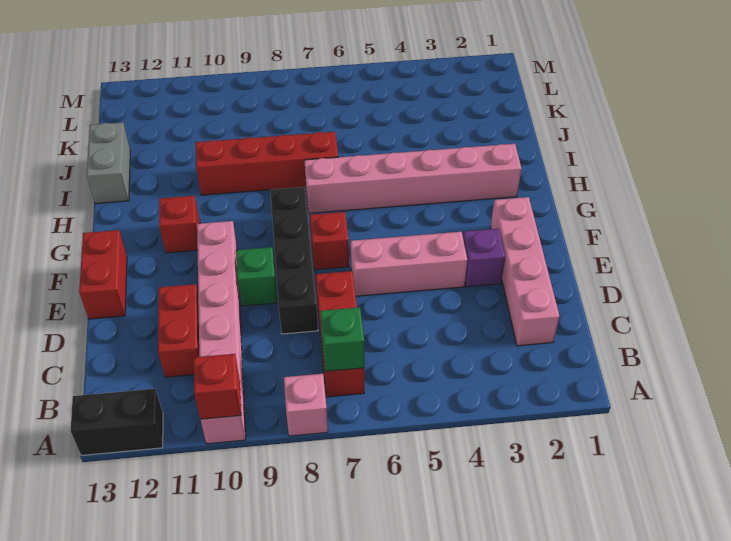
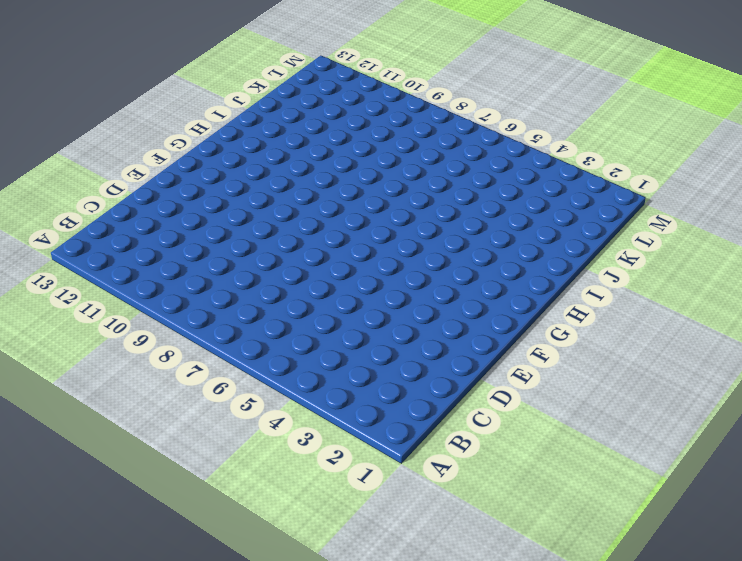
none -> pink brick A8 level 1
none -> pink brick A10:F10 level 1
none -> black brick A12:A13 level 1

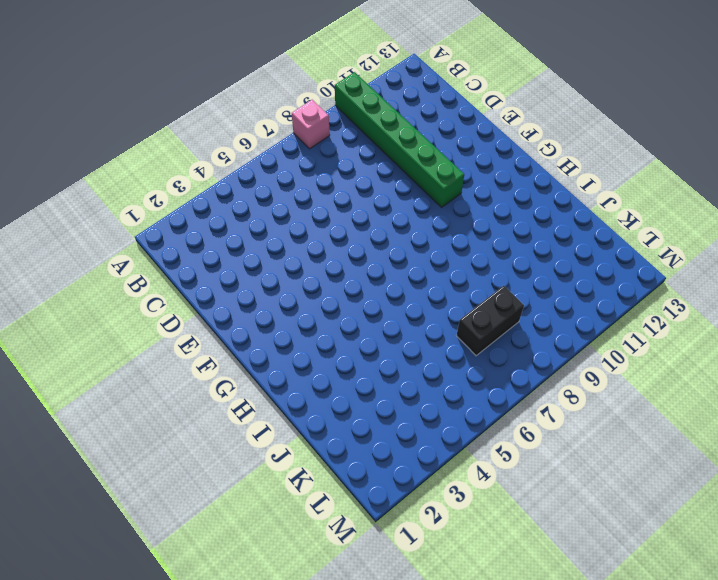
green brick A10:F10 level 1 -> pink brick A10:F10 level 1
black brick K7:K8 level 1 -> black brick A12:A13 level 1
none -> red brick B7:D7 level 1
none -> pink brick C2:F2 level 1
none -> red brick C11:D11 level 1

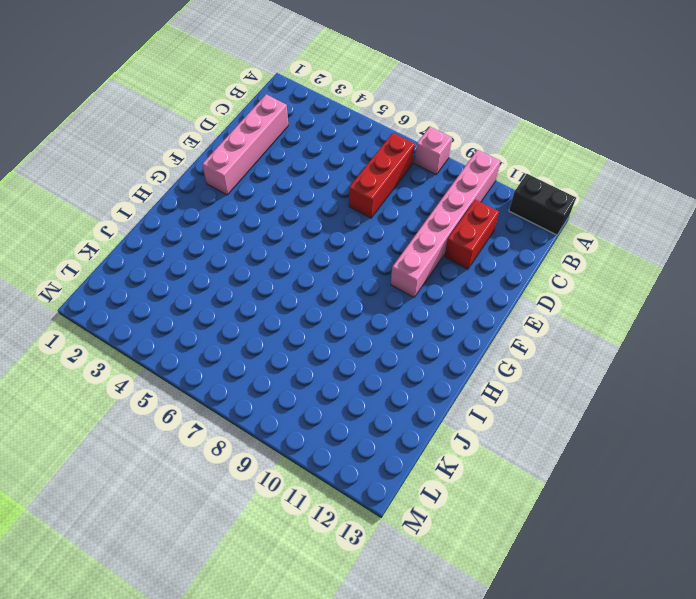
none -> black brick D8:G8 level 1
none -> purple brick E3 level 1
none -> pink brick E4:E6 level 1

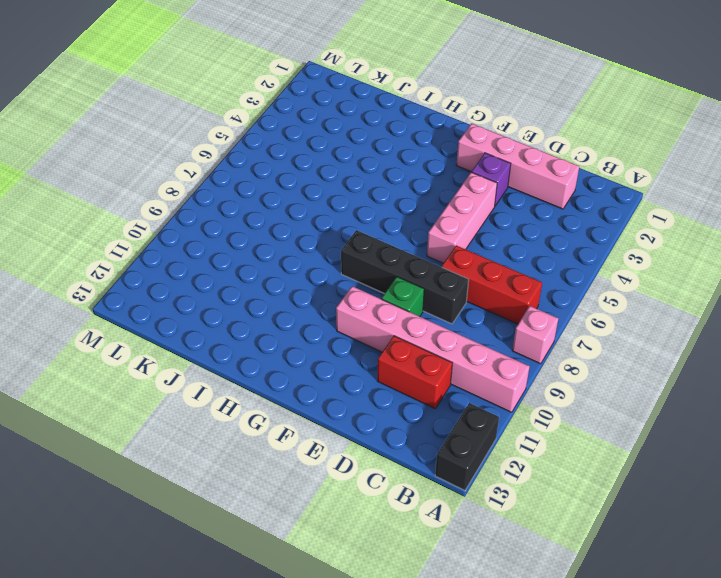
none -> red brick E13:F13 level 1
none -> red brick F7 level 1
none -> red brick G11 level 1

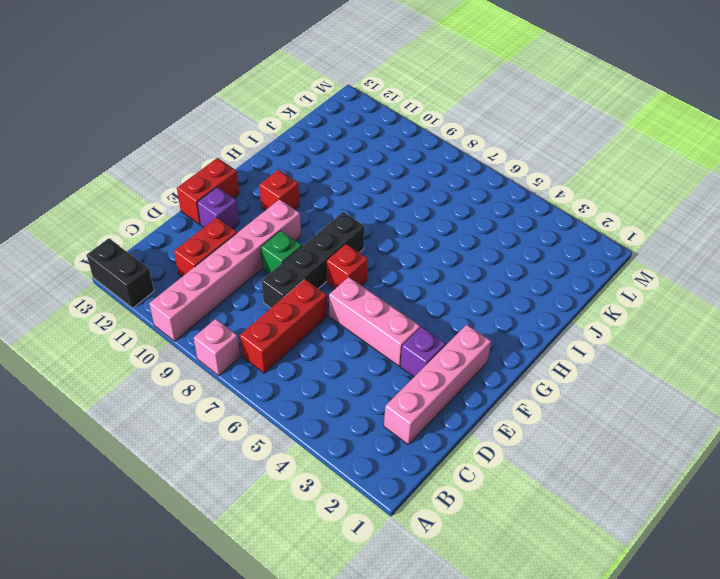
purple brick E12 level 1 -> none
none -> pink brick H2:H7 level 1
none -> red brick I7:I10 level 1
none -> grey brick I13:J13 level 1

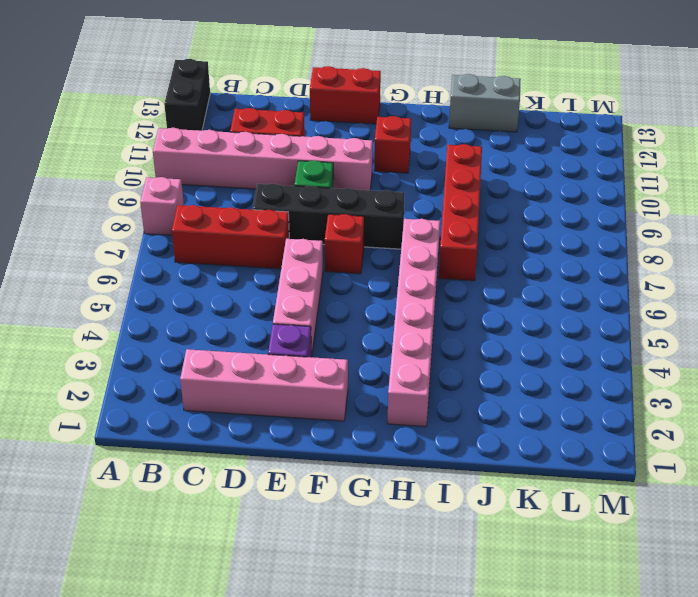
none -> red brick A10 level 2
none -> green brick B7 level 2

